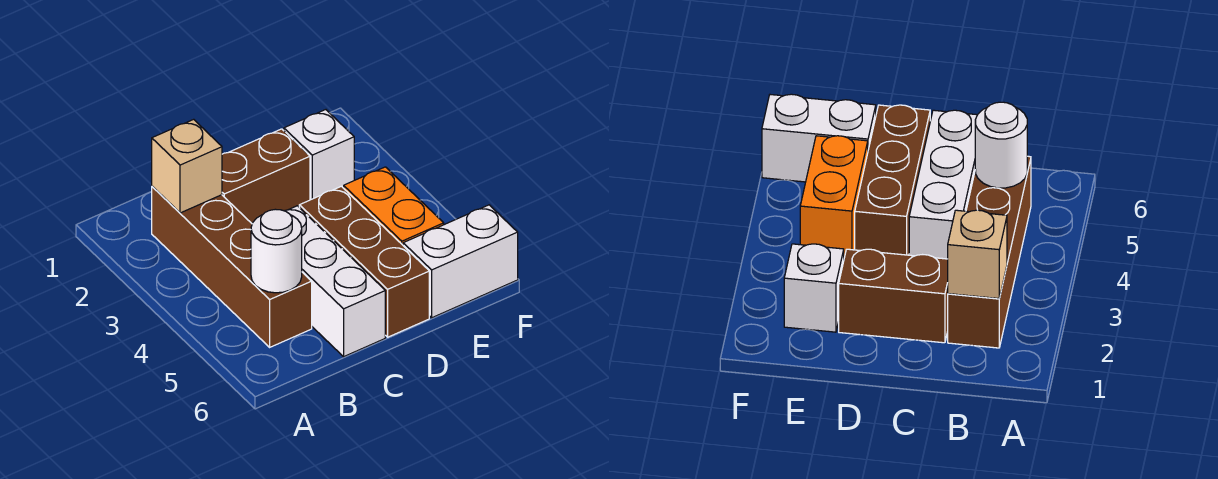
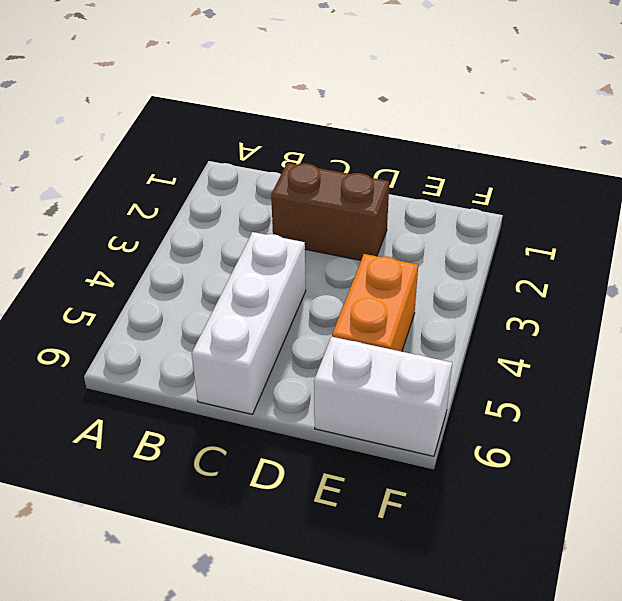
none -> brown brick B2:B5 level 1
none -> brown brick D4:D6 level 1

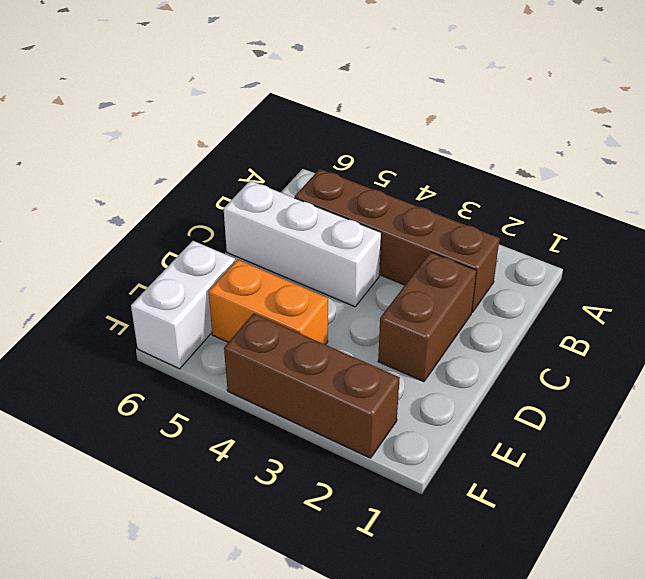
brown brick F2:F4 level 1 -> brown brick D4:D6 level 1
none -> white brick E2 level 1
none -> tan brick B2 level 2

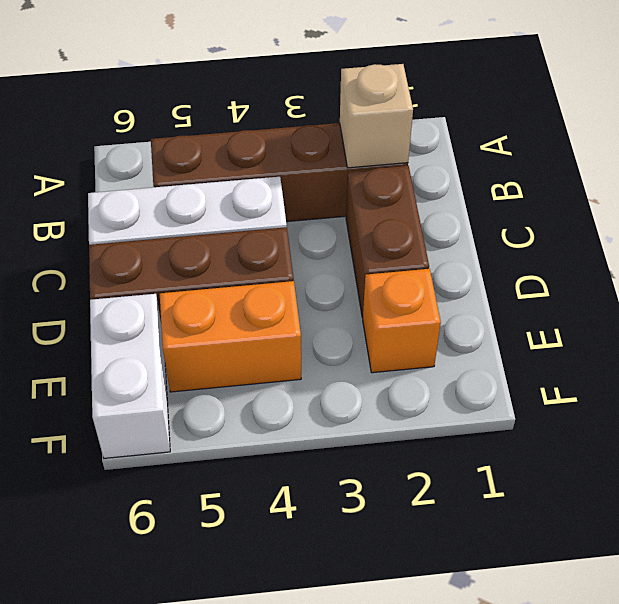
orange brick E2 level 1 -> white brick E2 level 1
none -> white round brick B5 level 2

